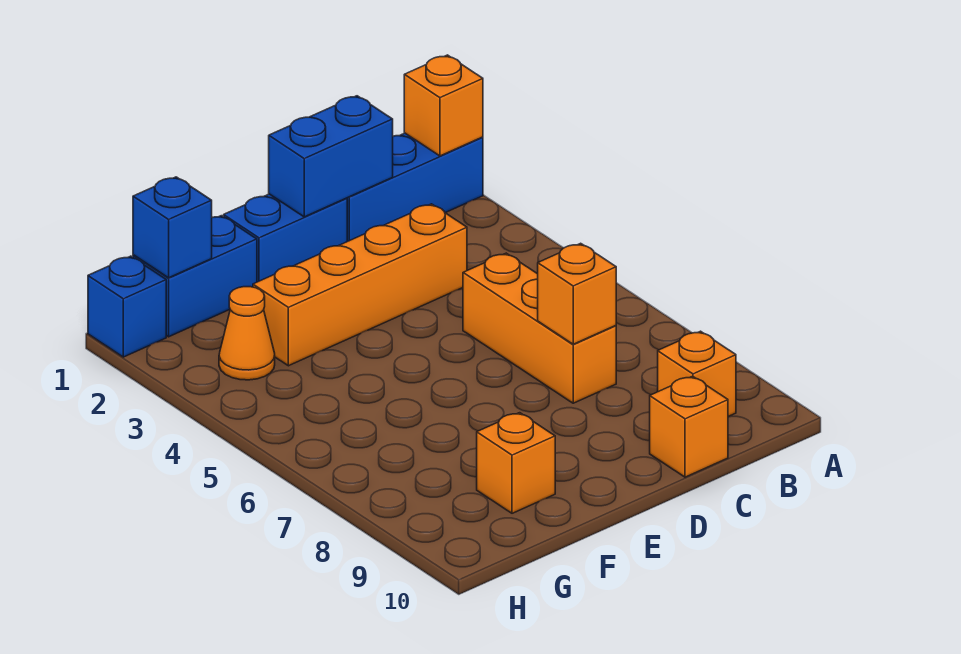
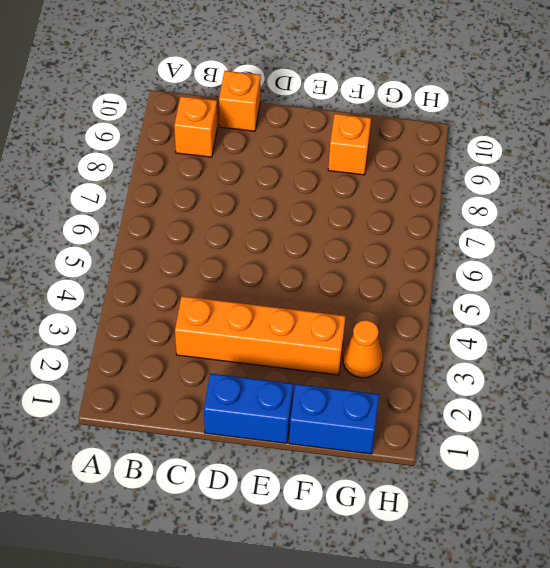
none -> blue brick A1:C1 level 1
none -> orange brick C5:C7 level 1
none -> blue brick H1 level 1

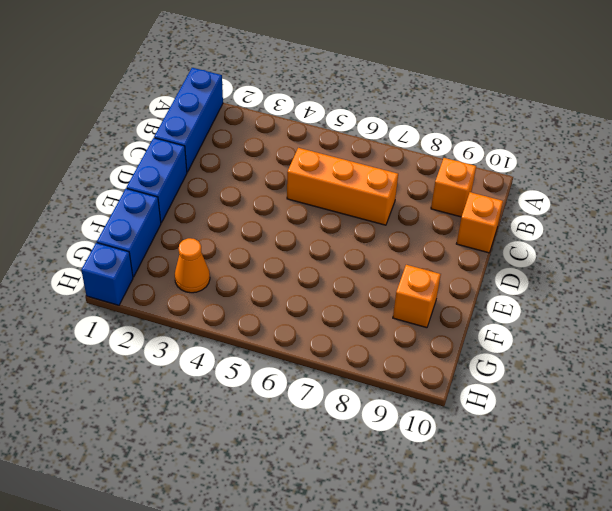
none -> orange brick C3:F3 level 1
none -> orange brick A1 level 2
none -> blue brick C1:D1 level 2

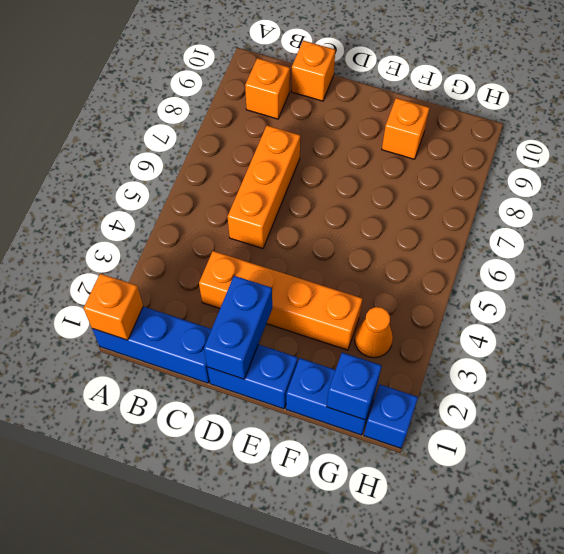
blue brick D1:D2 level 2 -> blue brick C1:D1 level 2
none -> orange brick C7 level 2

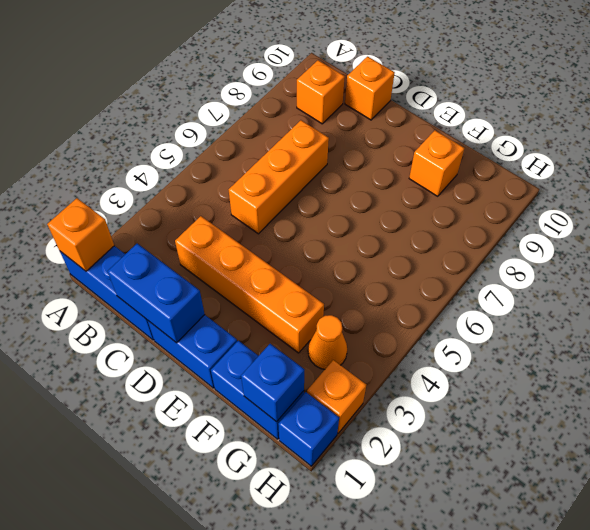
orange brick H2 level 1 -> orange brick C7 level 2

